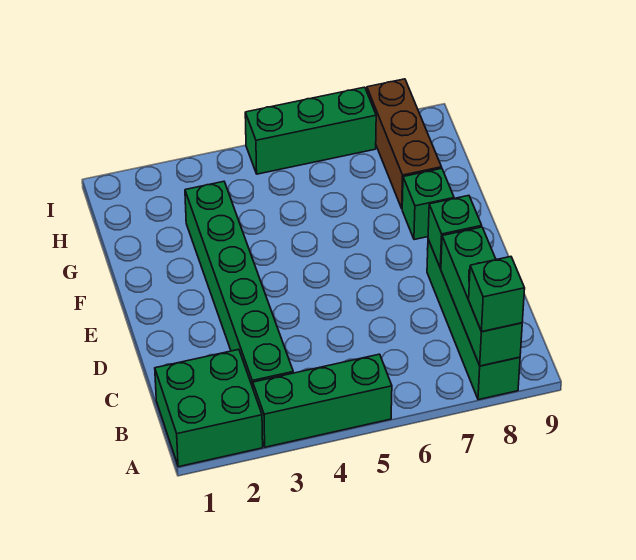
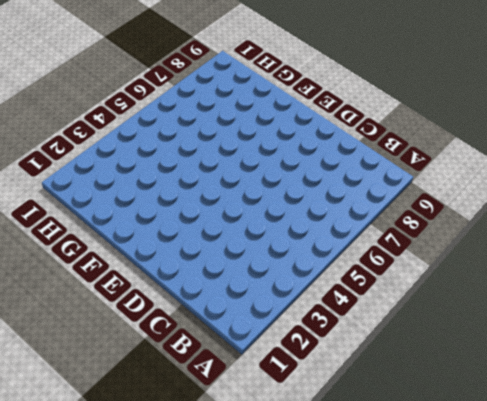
none -> green brick A1:B2 level 1
none -> green brick A3:A5 level 1

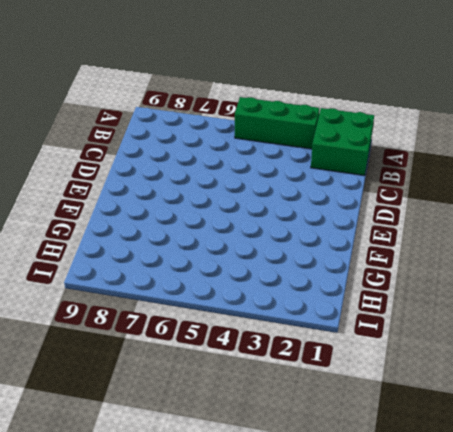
none -> green brick A8:D8 level 1
none -> green brick B3:G3 level 1

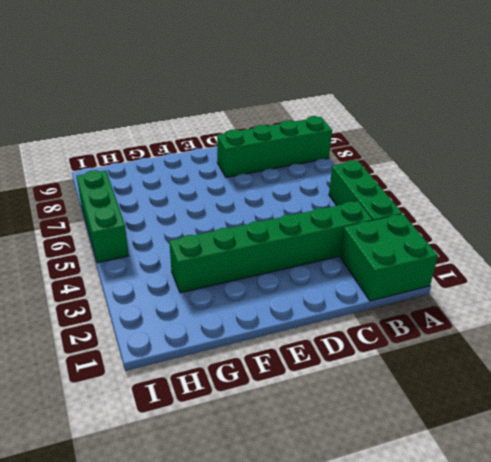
none -> green brick F8 level 1
none -> brown brick G8:I8 level 1

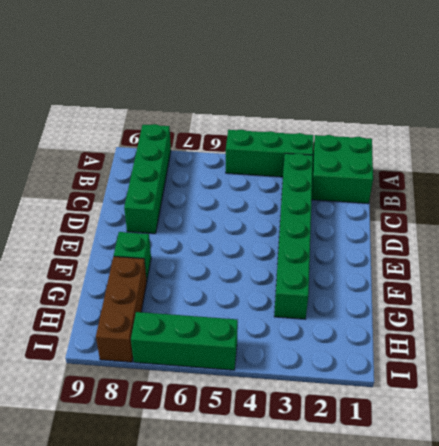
none -> green brick A8:C8 level 2
none -> green brick D8 level 2

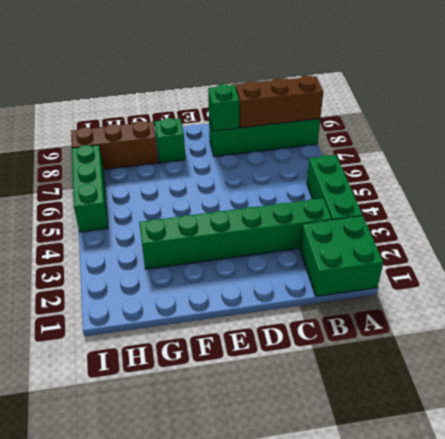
brown brick A8:C8 level 2 -> green brick A8:C8 level 2
none -> green brick A8 level 3

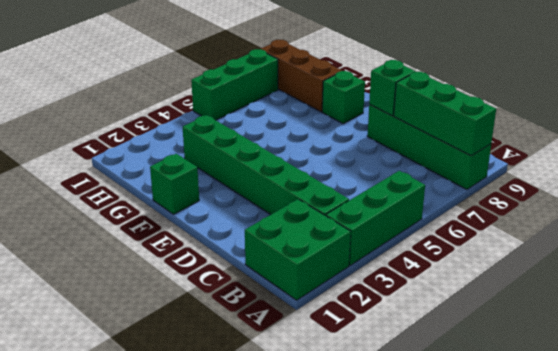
green brick F1 level 1 -> green brick A8 level 3

